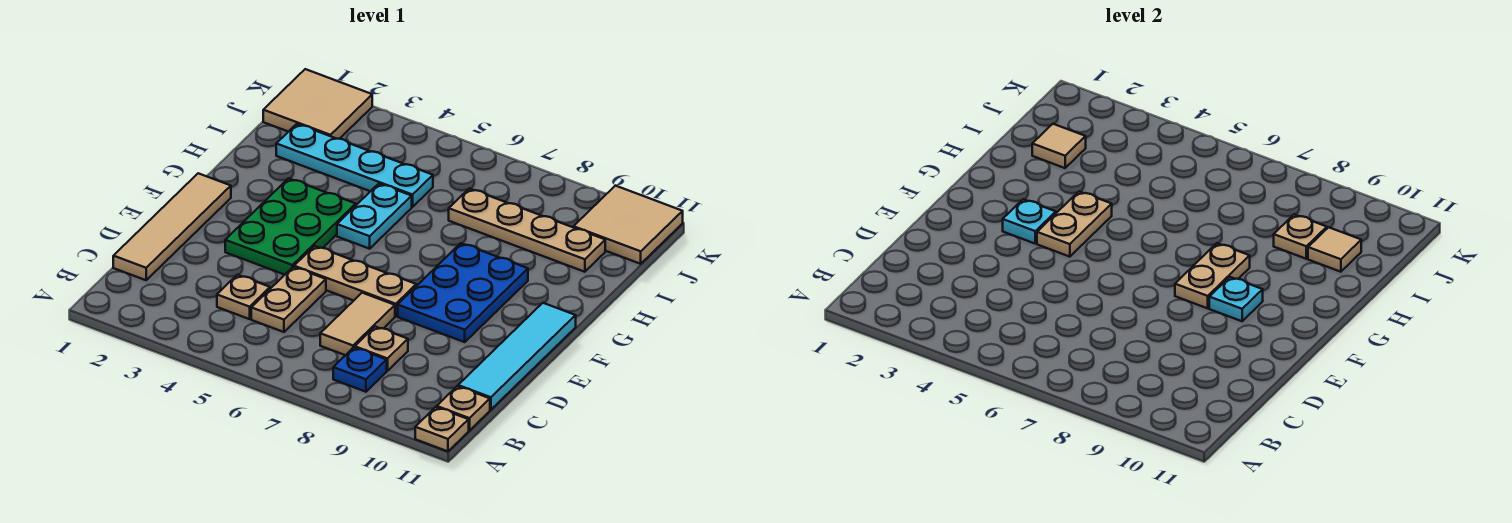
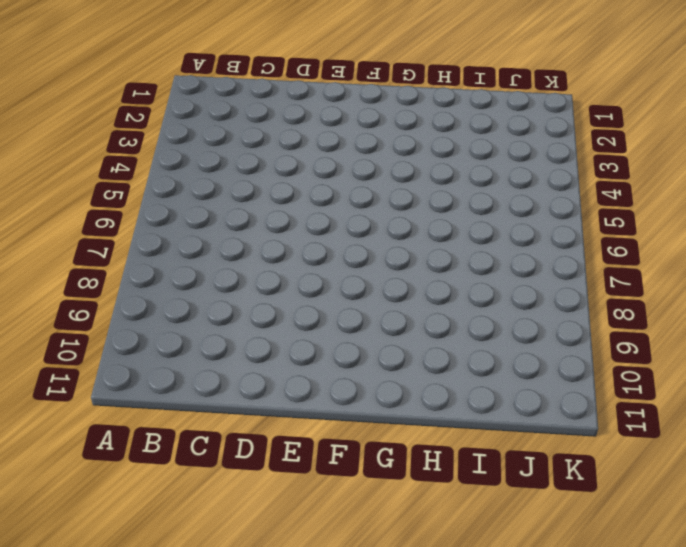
none -> tan plate A11 level 1
none -> blue plate B8 level 1
none -> tan plate B11 level 1

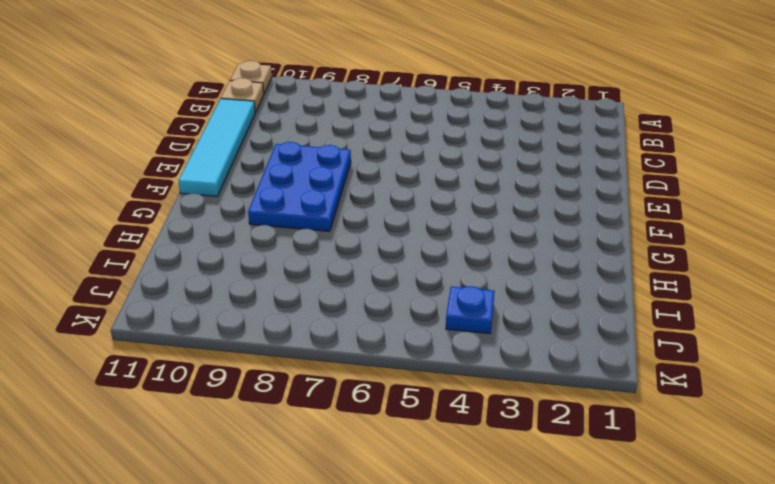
blue plate J4 level 1 -> blue plate B8 level 1
none -> tan tile C1:F1 level 1
none -> tan plate C4 level 1
none -> tan plate C5:D5 level 1

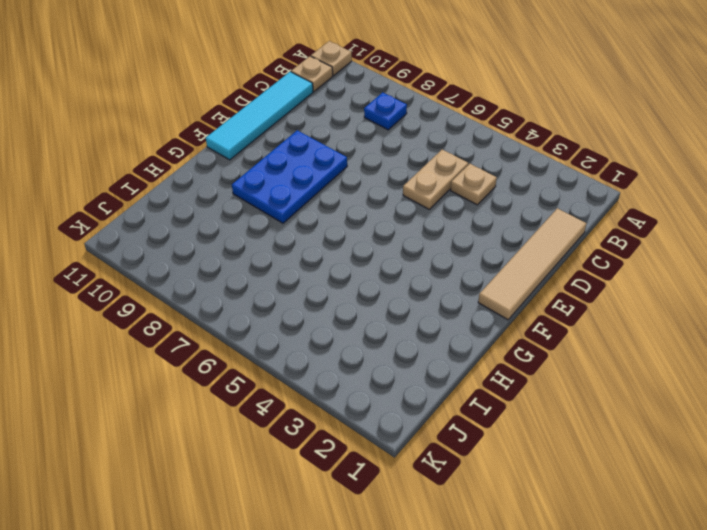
none -> tan tile C7:D7 level 1
none -> tan plate C8 level 1
none -> green plate E3:G4 level 1

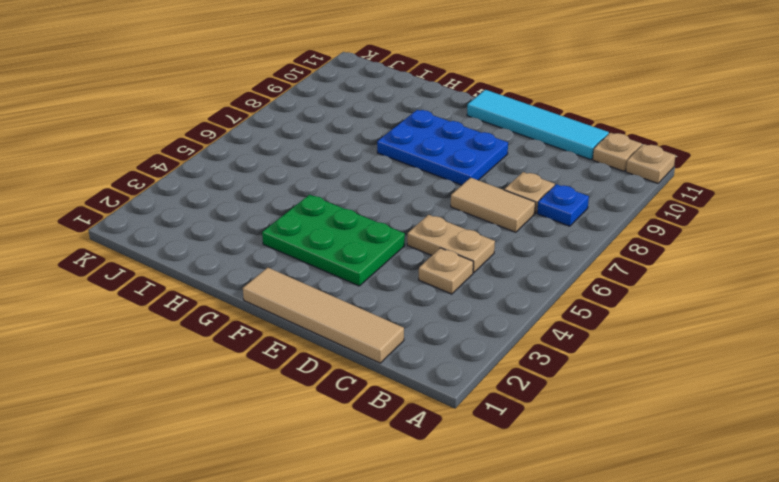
none -> tan plate E5:E7 level 1
none -> cyan plate G5:H5 level 1
none -> cyan plate I2:I5 level 1

